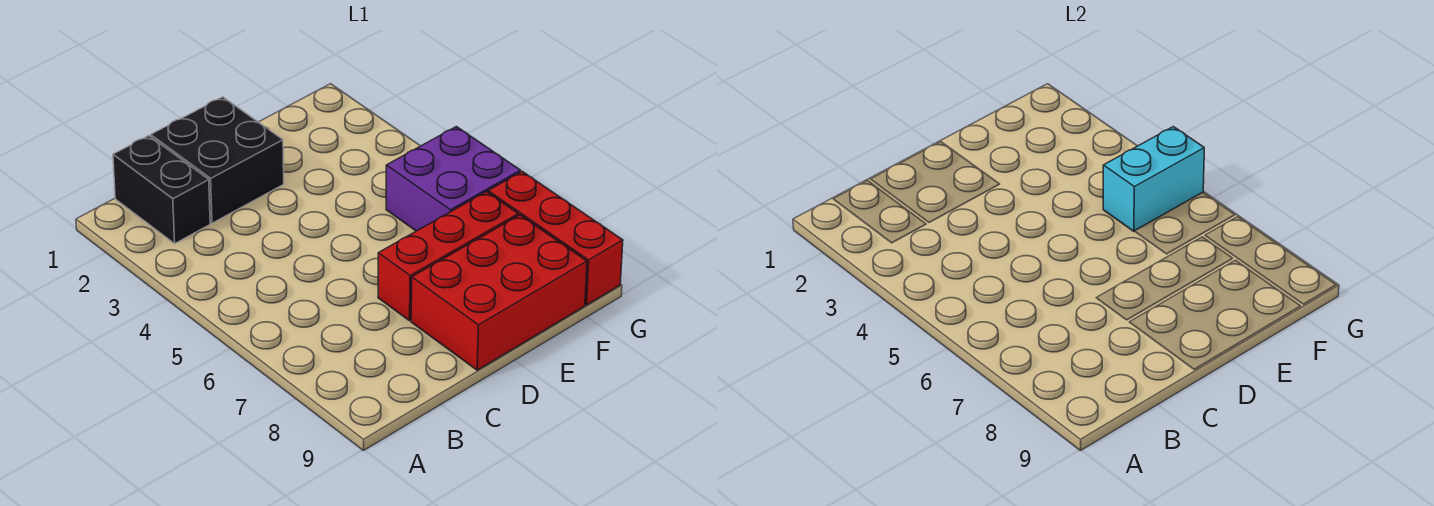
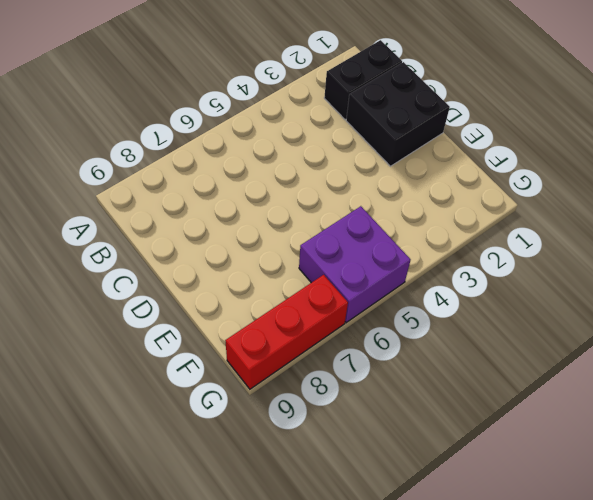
none -> red brick D7:F7 level 1
none -> red brick D8:F9 level 1

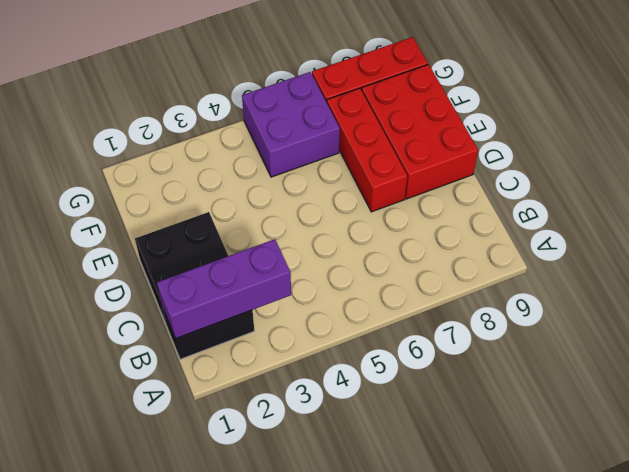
purple brick B1:B3 level 2 -> none
none -> cyan brick F5:G5 level 2

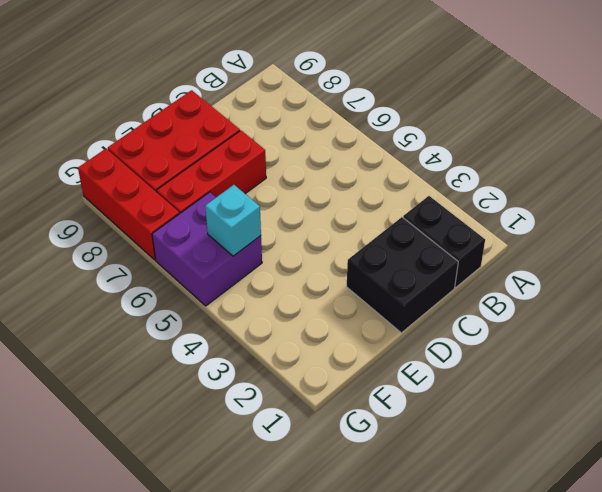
cyan brick F5 level 2 -> cyan brick F5:G5 level 2

